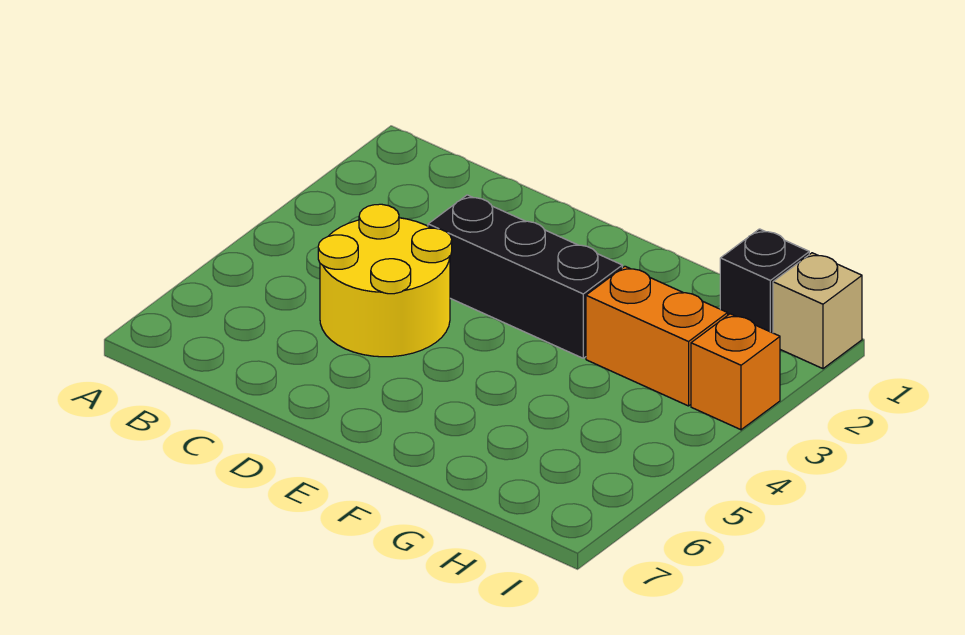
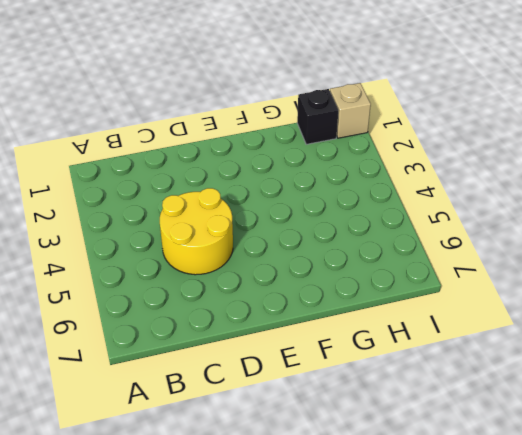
none -> black brick D3:F3 level 1
none -> orange brick G3:H3 level 1

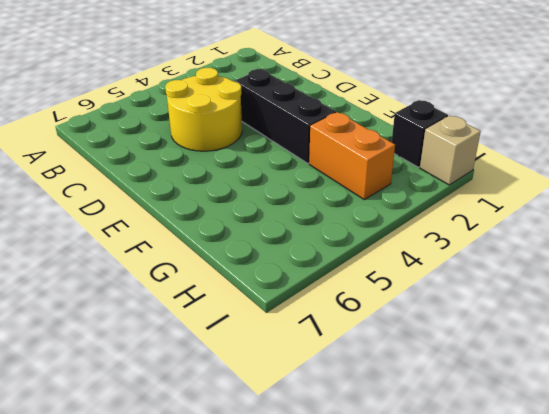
none -> orange brick I3 level 1

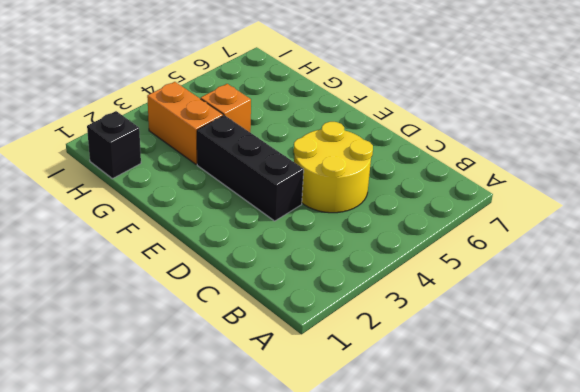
orange brick G4 level 1 -> orange brick I3 level 1
none -> tan brick I1 level 1

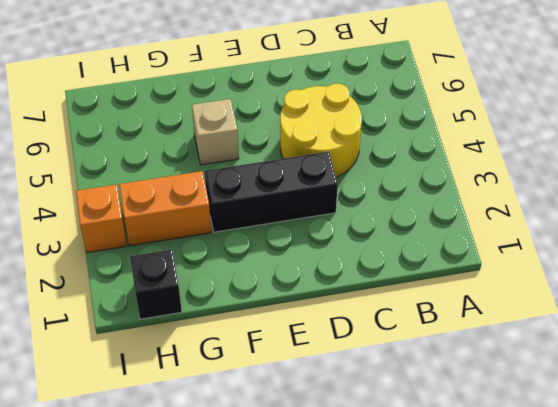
tan brick F5 level 1 -> tan brick I1 level 1

